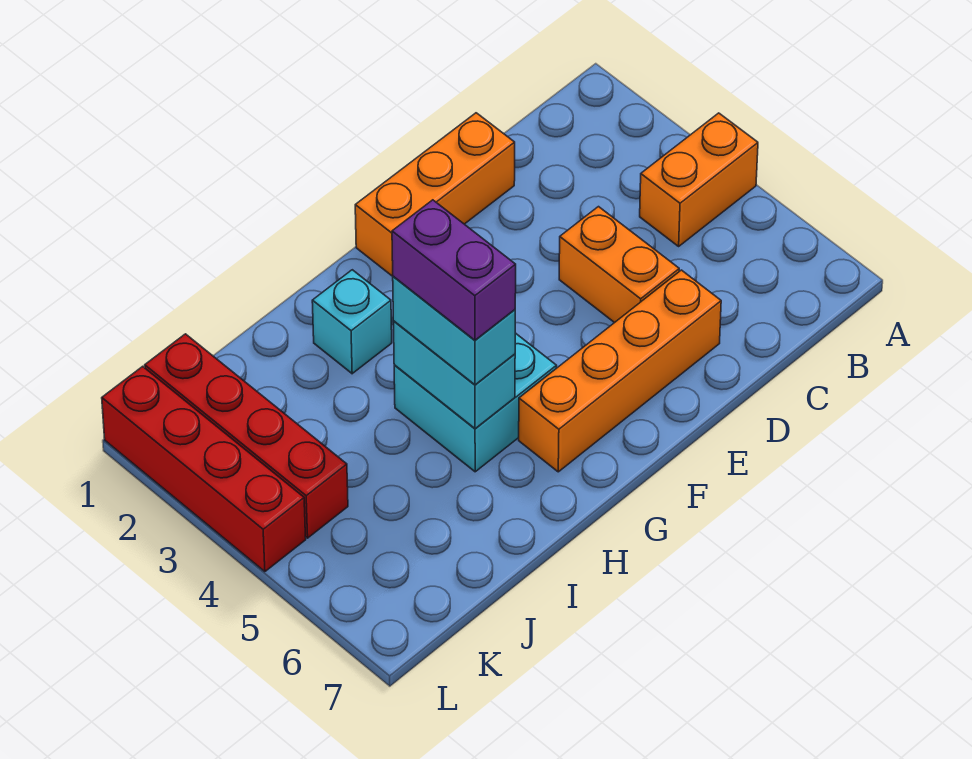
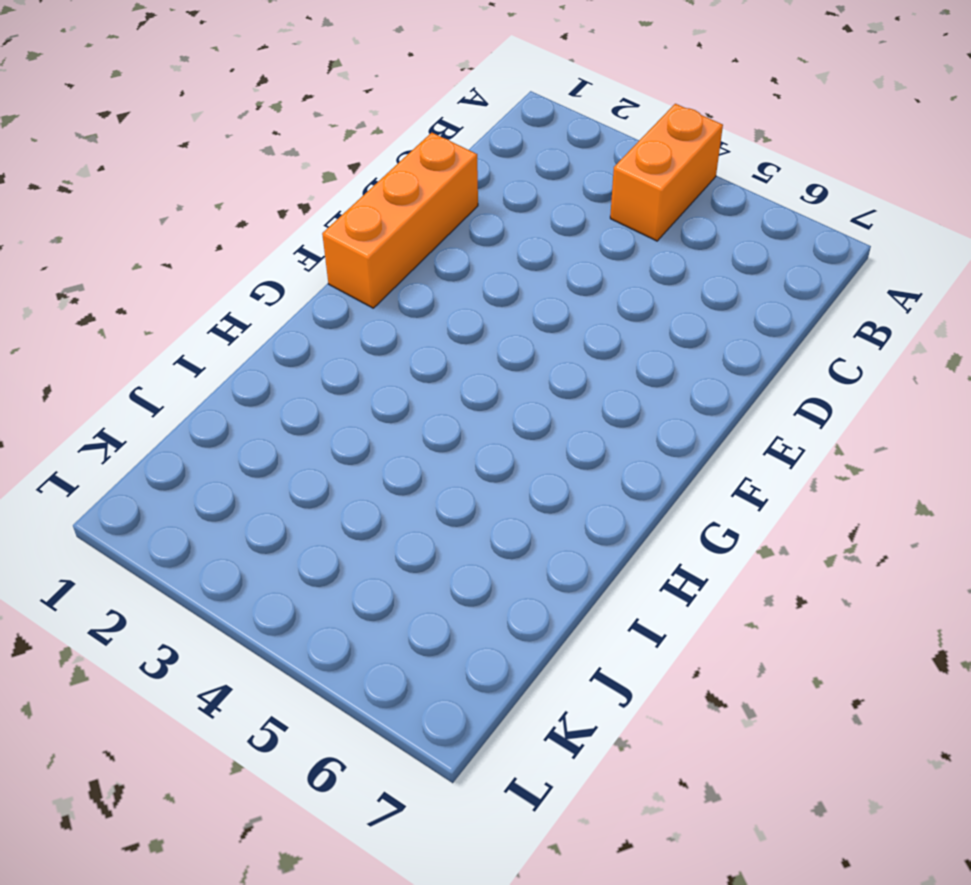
none -> orange brick D4:D5 level 1
none -> orange brick D6:G6 level 1

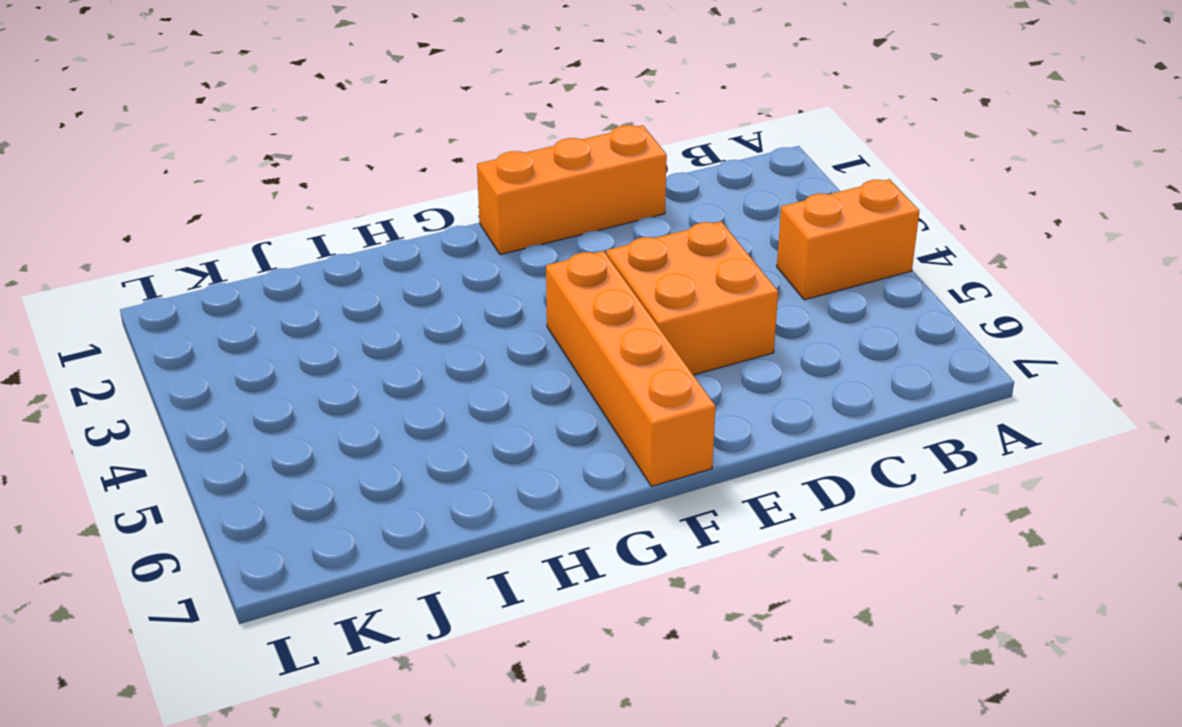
orange brick D4:E5 level 1 -> orange brick D4:D5 level 1
orange brick F4:F7 level 1 -> orange brick D6:G6 level 1
none -> cyan brick G4:H5 level 1
none -> cyan brick H2 level 1

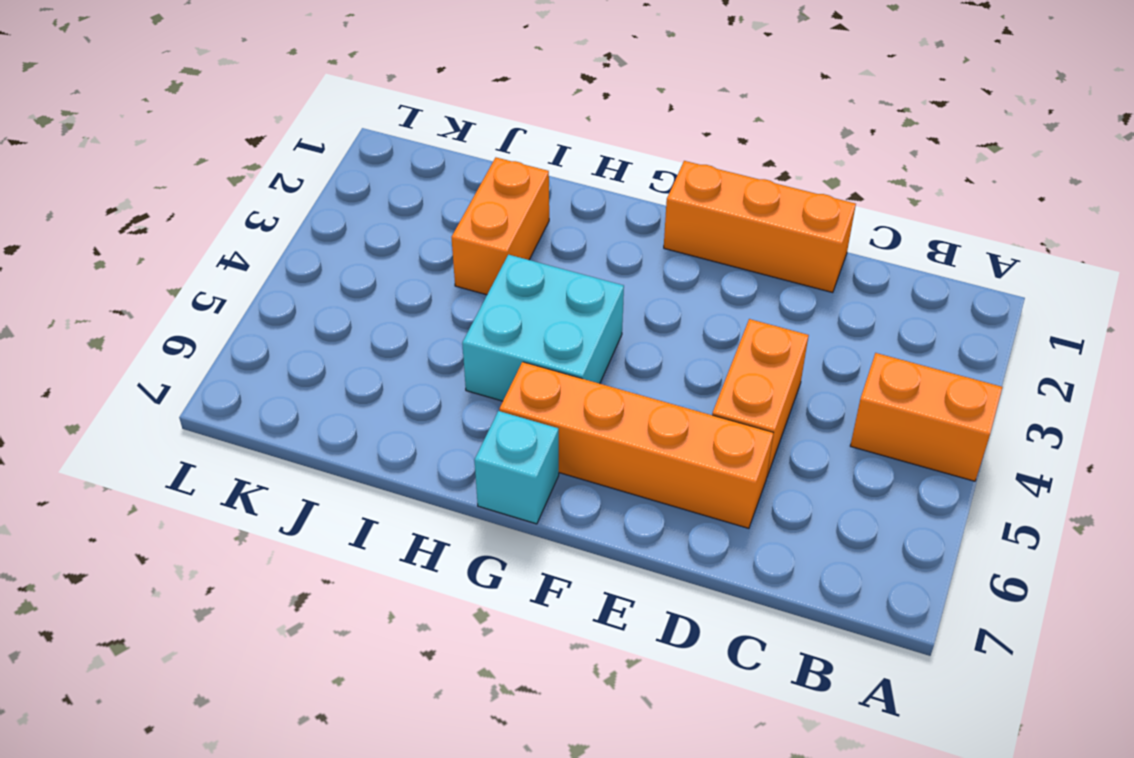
cyan brick G7 level 1 -> cyan brick H2 level 1
orange brick I2:I3 level 1 -> none
none -> red brick K1:K4 level 1
none -> red brick L1:L4 level 1

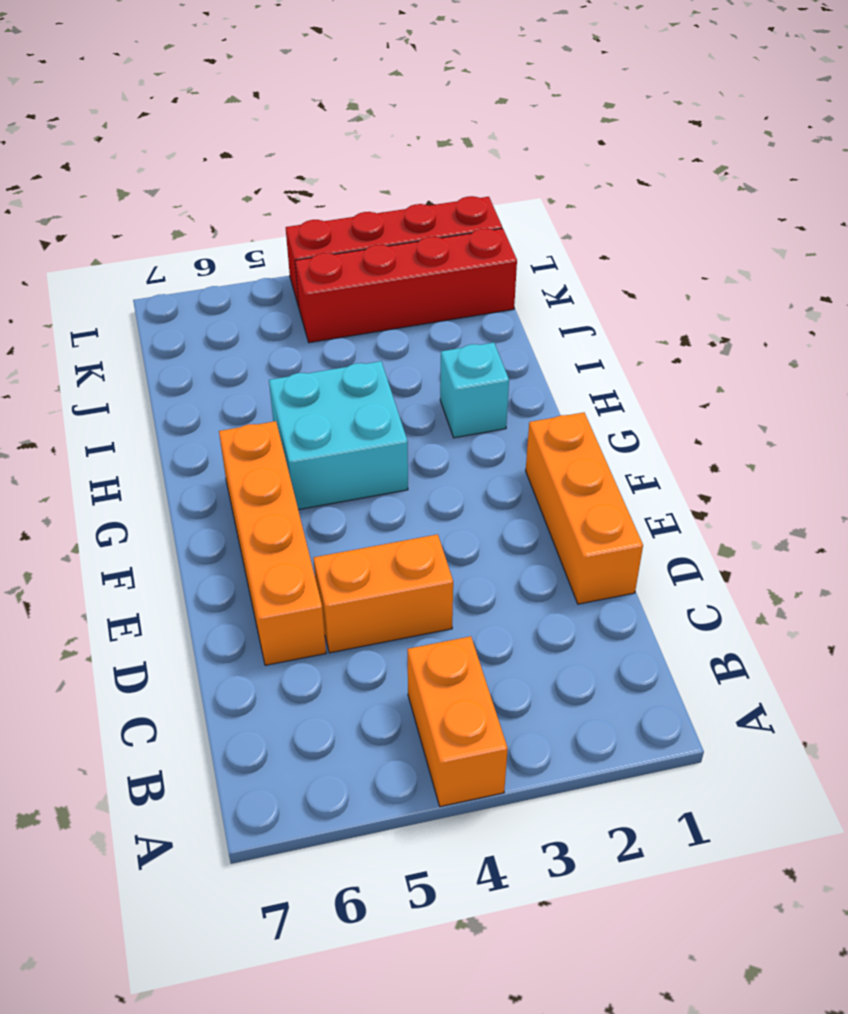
none -> cyan brick H4:H5 level 2
none -> cyan brick H4:H5 level 3

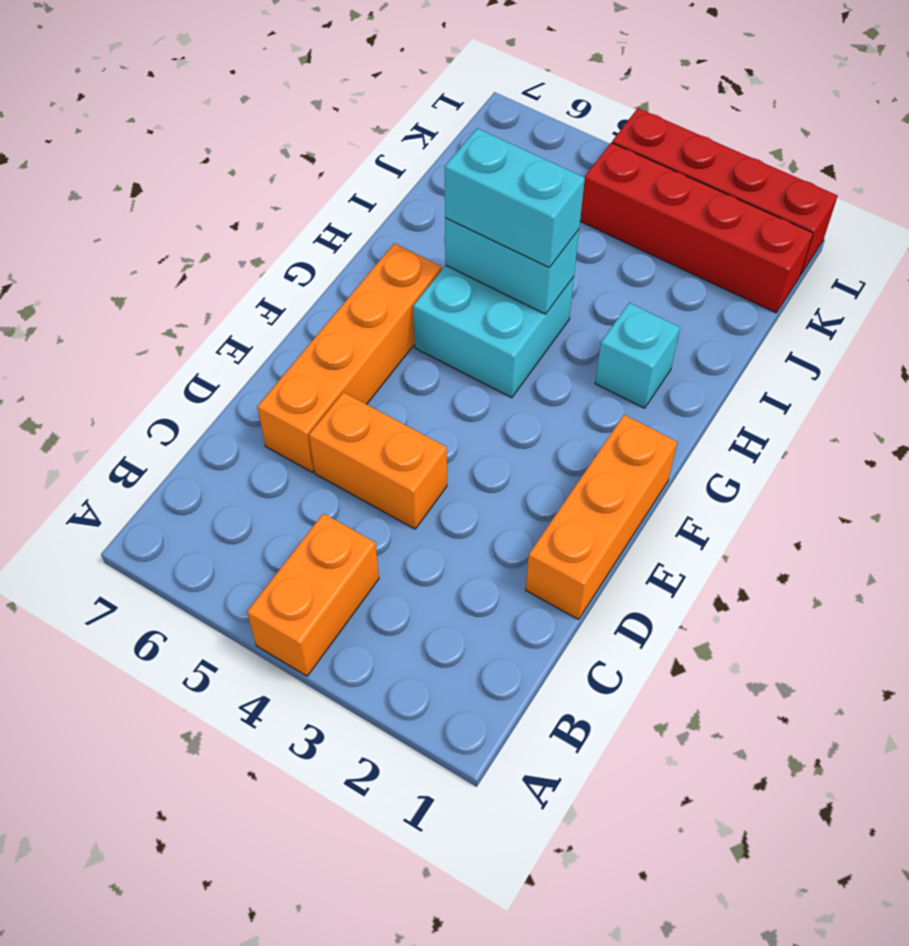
none -> purple brick H4:H5 level 4

